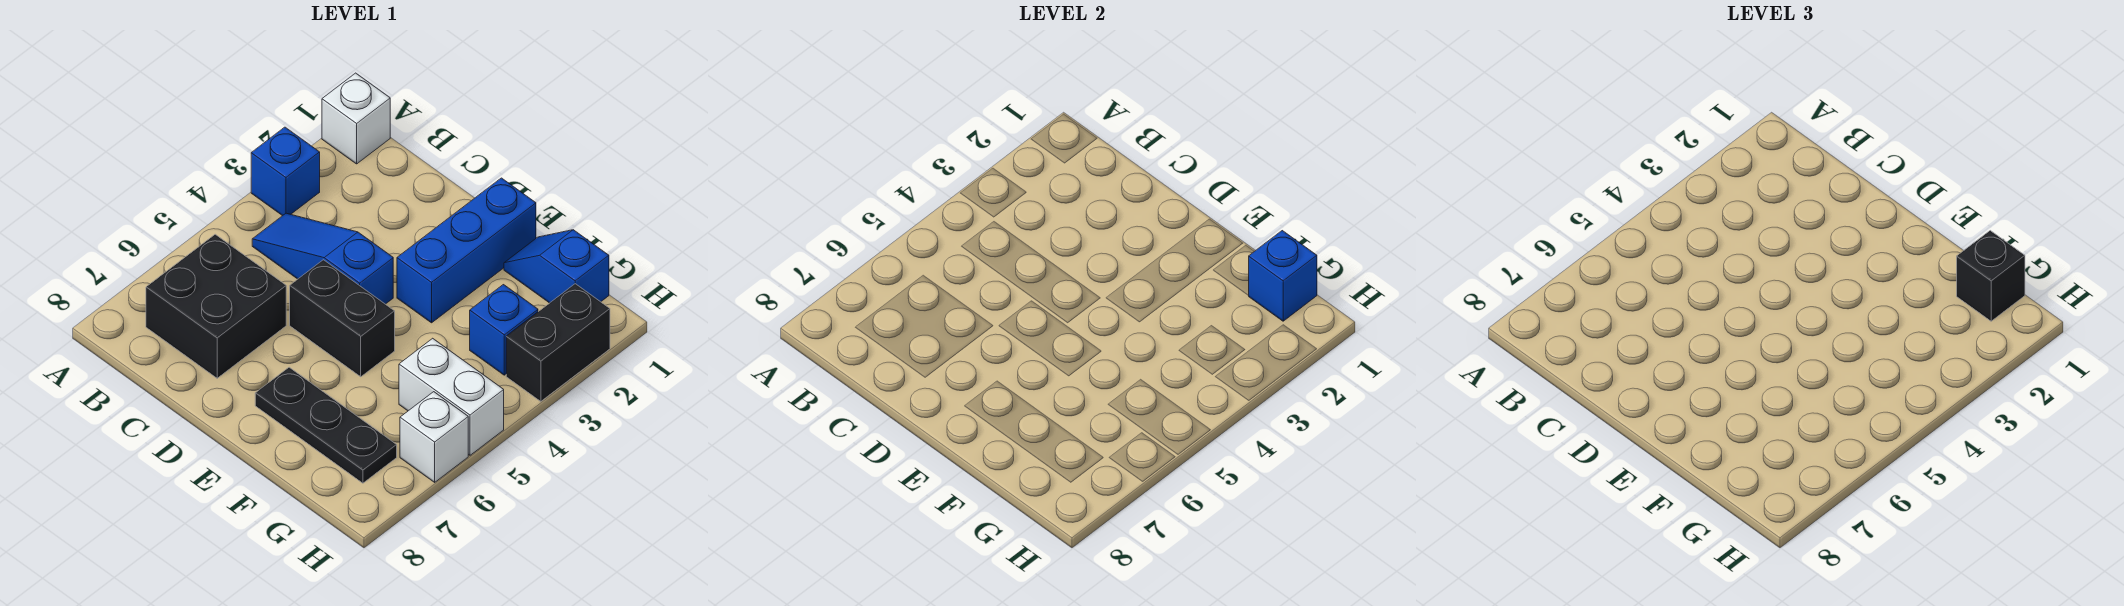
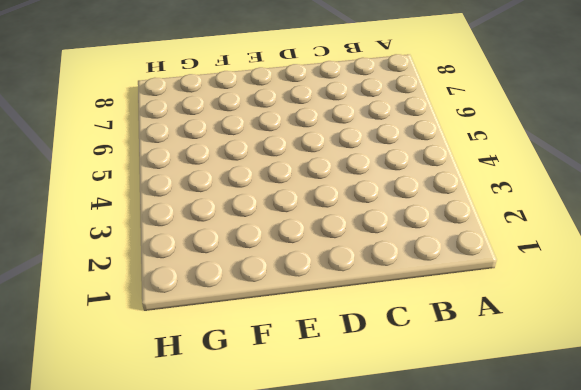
none -> white brick A1 level 1
none -> blue brick A3 level 1
none -> blue slope B4:D4 level 1 top D

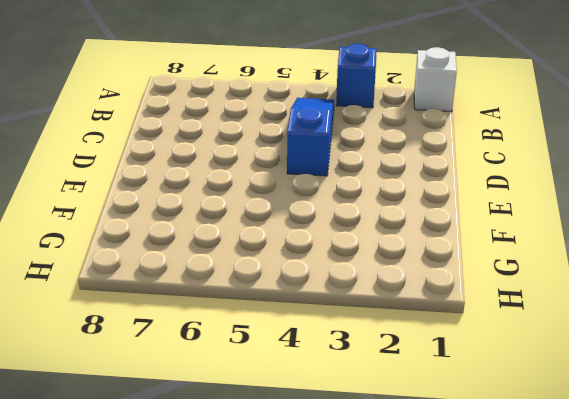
none -> black brick B6:C7 level 1
none -> black brick D5:E5 level 1
none -> blue brick E1:E3 level 1

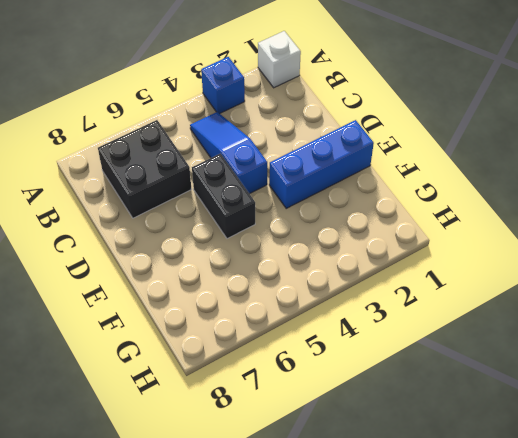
none -> black plate E7:G7 level 1
none -> blue slope F1:G1 level 1 top G
none -> blue brick G3 level 1

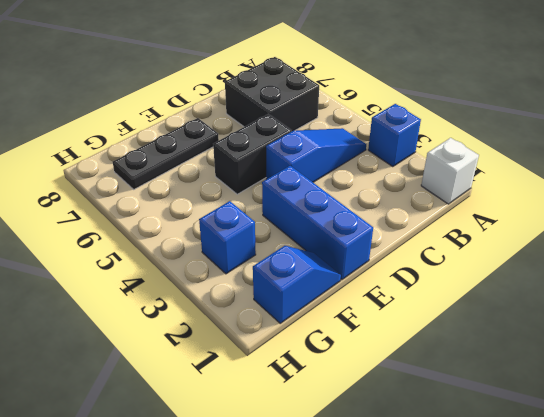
none -> white brick G5:H5 level 1
none -> black brick H2:H3 level 1
none -> white brick H6 level 1

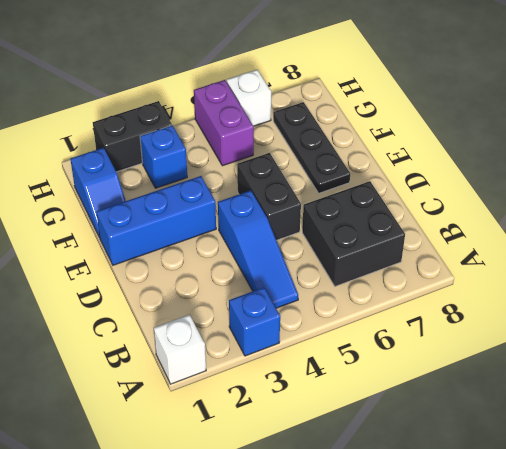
purple brick G5:H5 level 1 -> white brick G5:H5 level 1
none -> blue brick G1 level 2
none -> black brick G1 level 3

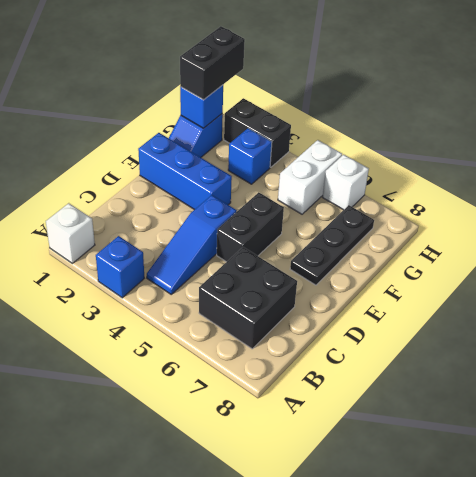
black brick G1:H1 level 3 -> black brick G1 level 3

